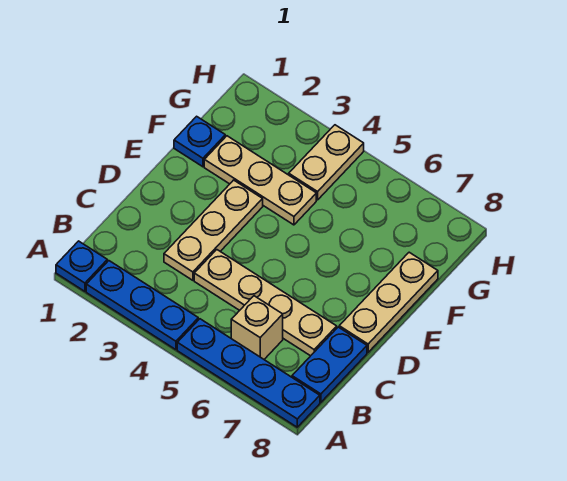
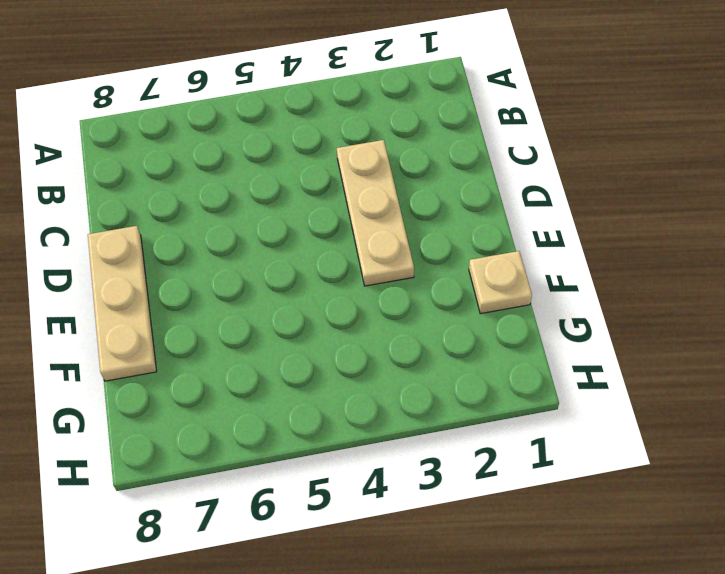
tan plate F1 level 1 -> blue plate F1 level 1
none -> blue plate A1 level 1
none -> blue plate A2:A4 level 1

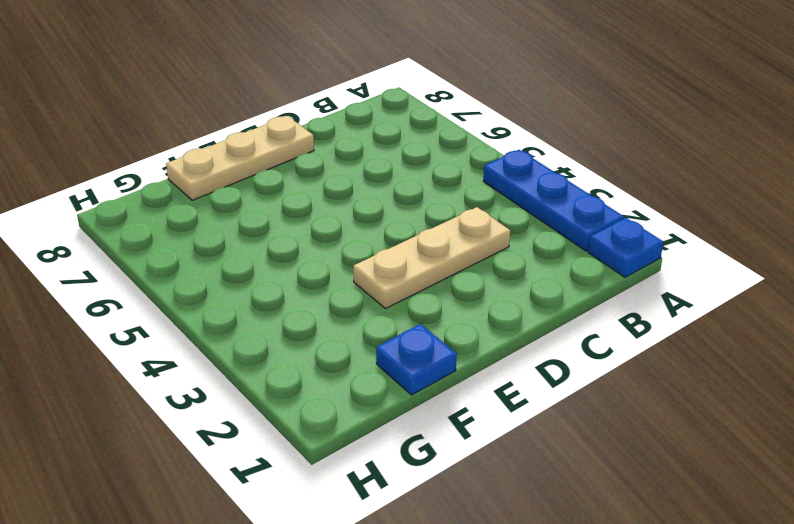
none -> blue plate A5:A8 level 1
none -> tan brick B6 level 1

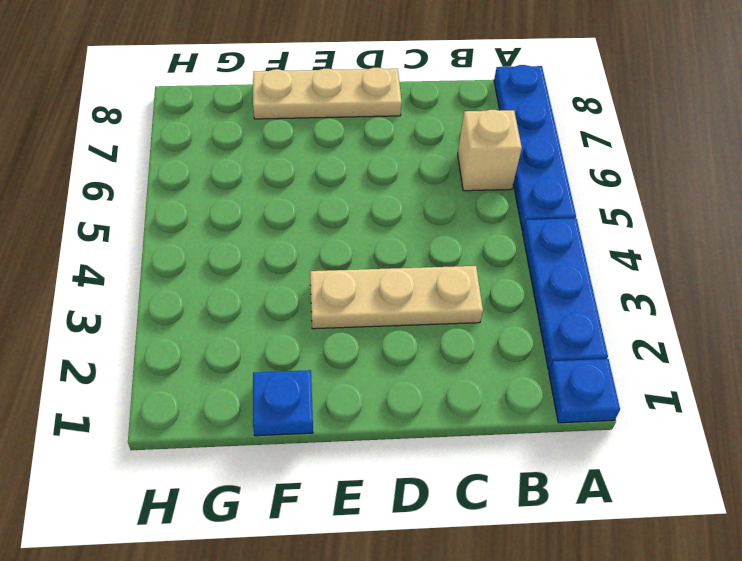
none -> blue plate B8:C8 level 1
none -> tan plate C4:C7 level 1

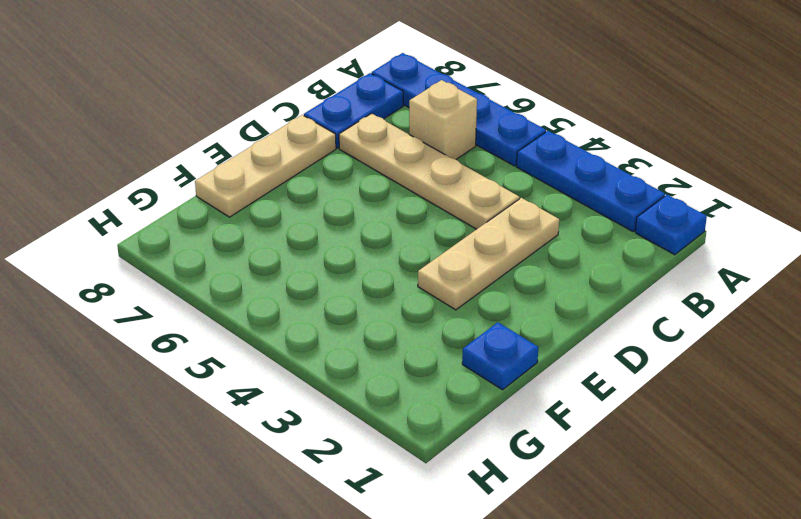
none -> tan plate F2:F4 level 1
none -> tan plate G4:H4 level 1

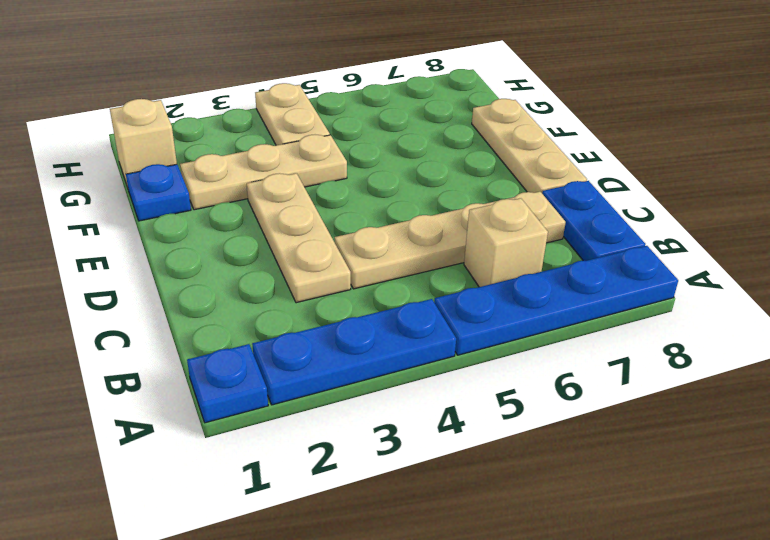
tan brick G1 level 1 -> none

